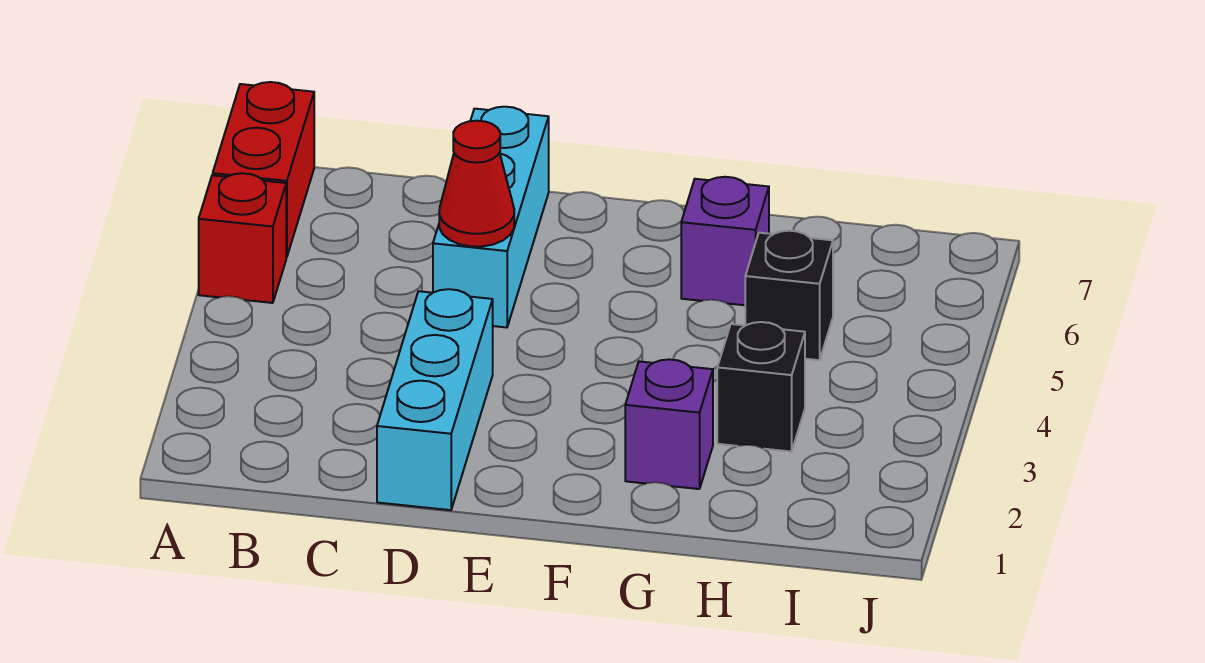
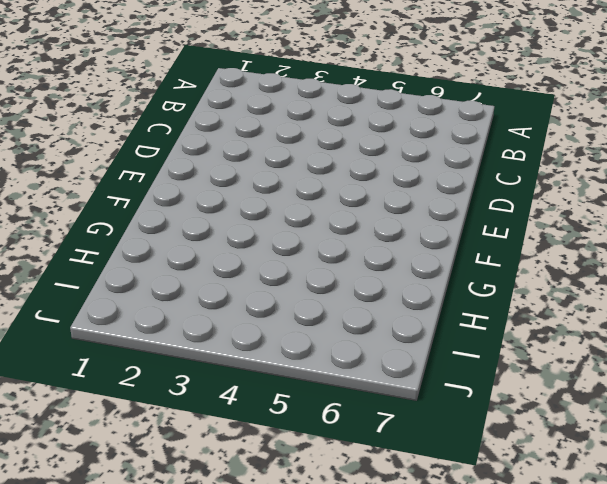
none -> red brick A5 level 1
none -> red brick A6:A7 level 1

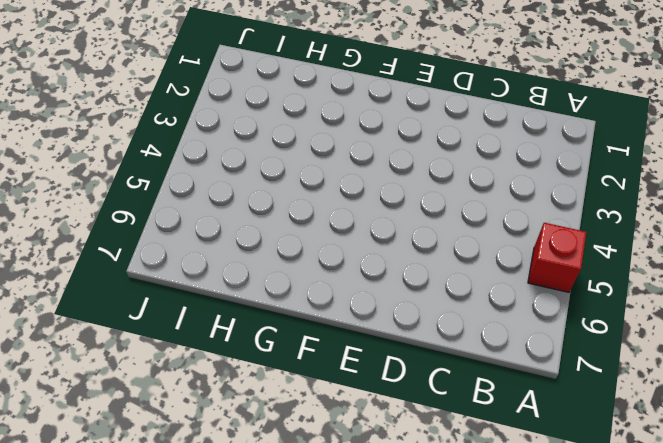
none -> red brick A6:A7 level 1
none -> cyan brick D1:D3 level 1

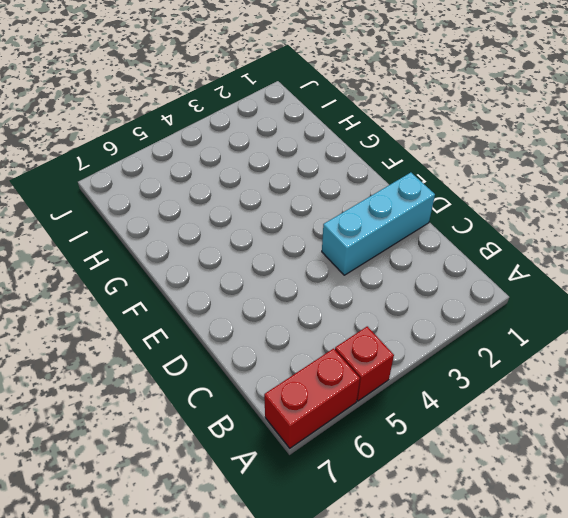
none -> cyan brick D5:D7 level 1
none -> purple brick G2 level 1

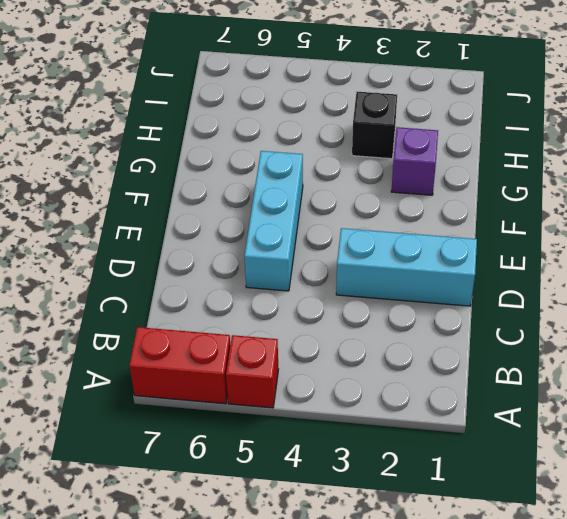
cyan brick D5:F5 level 1 -> cyan brick D5:D7 level 1
none -> purple brick G6 level 1
none -> black brick H5 level 1

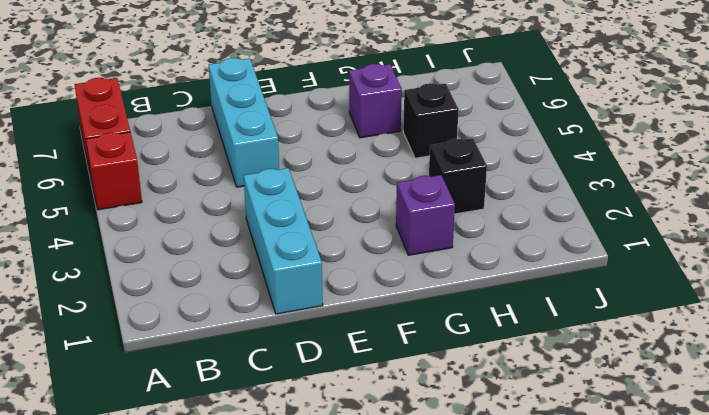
none -> red cone D5 level 2

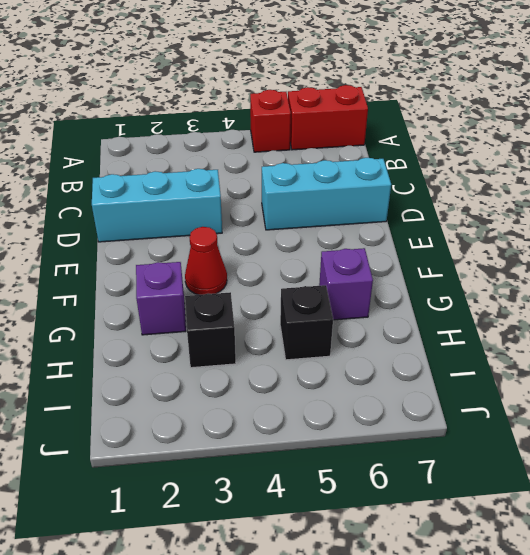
red cone F3 level 1 -> red cone D5 level 2

